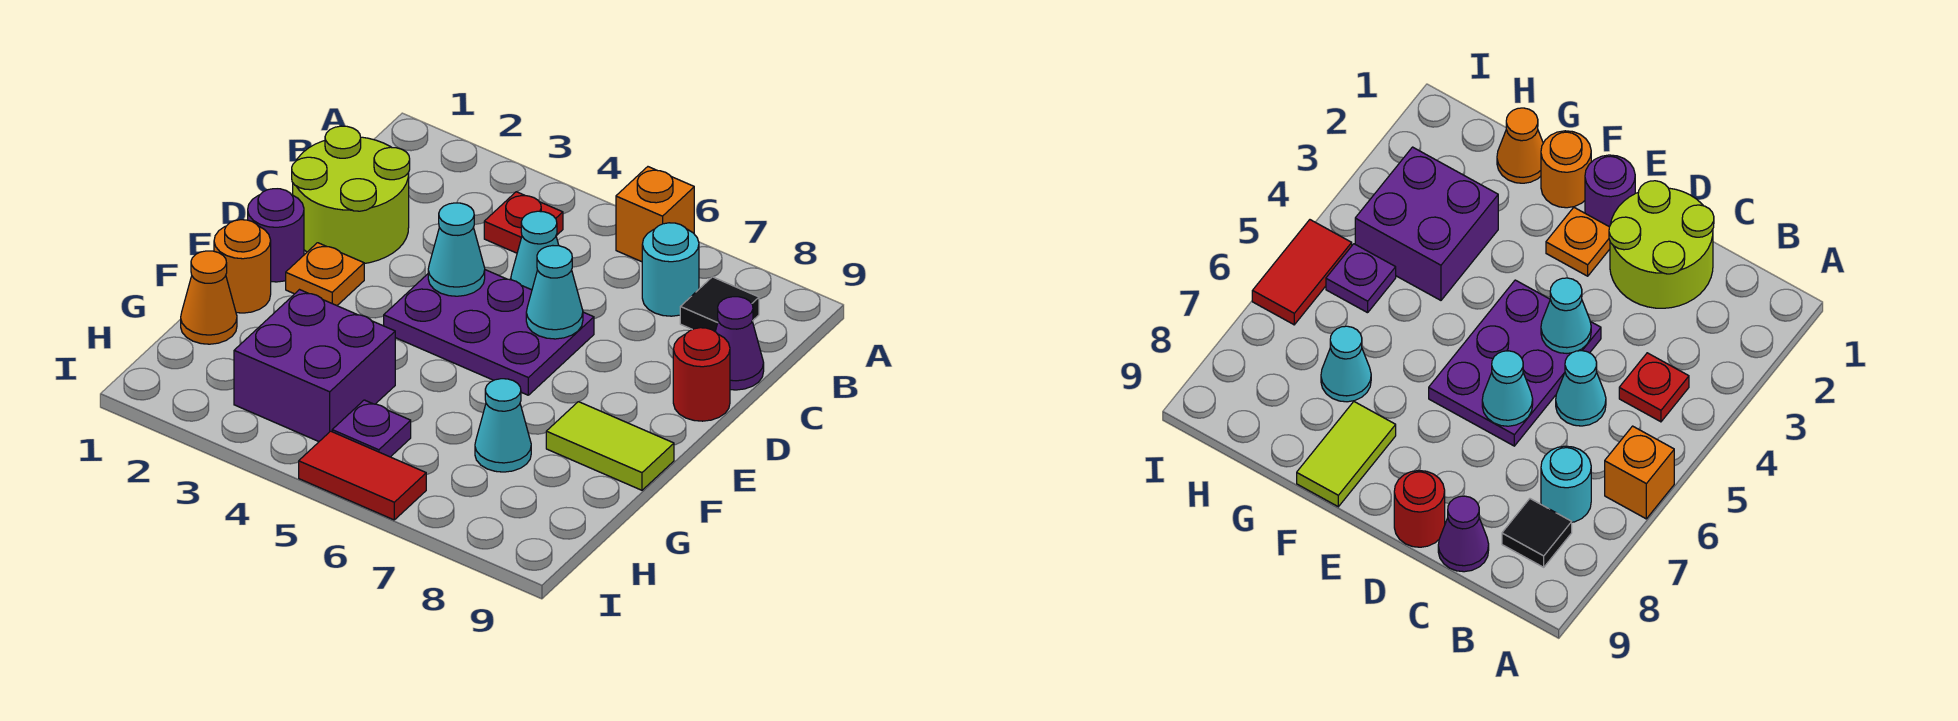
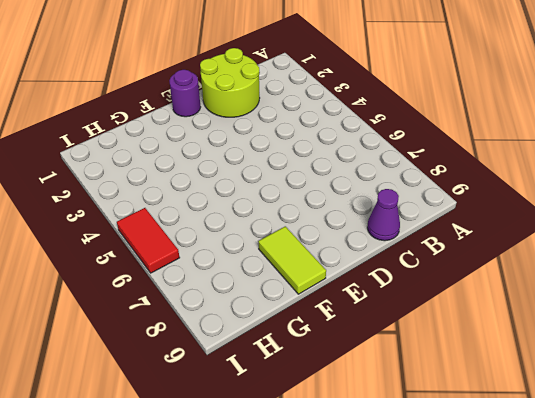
none -> orange brick A6 level 1
none -> red plate B4 level 1
none -> cyan round brick B7 level 1

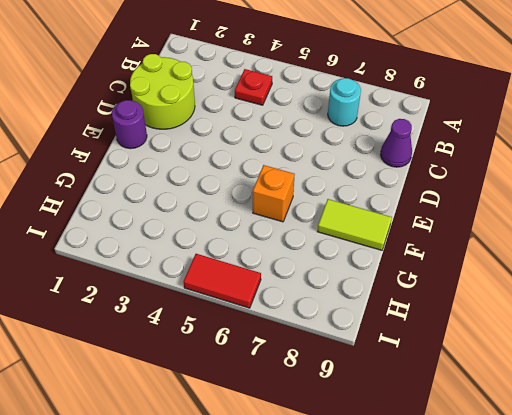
orange brick F6 level 1 -> orange brick A6 level 1
none -> black tile B8 level 1
none -> cyan cone C5 level 1
none -> purple plate D4:E6 level 1

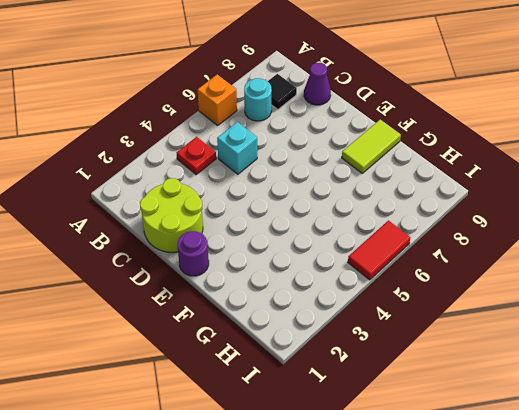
cyan brick C5 level 1 -> cyan cone C5 level 1
none -> purple plate D4:E6 level 1
none -> red round brick D9 level 1
none -> orange plate E2 level 1

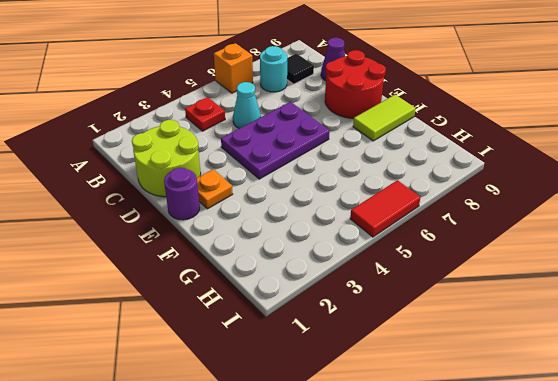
red round brick D8:E9 level 1 -> red round brick D9 level 1
none -> orange round brick F1 level 1
none -> orange cone G1 level 1
none -> purple brick G3:H4 level 1

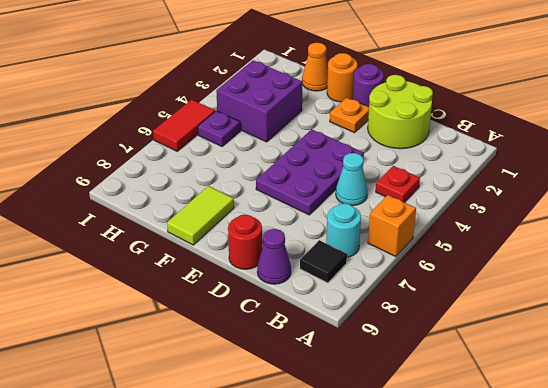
none -> cyan cone G7 level 1
none -> cyan cone D4 level 2
none -> cyan cone D6 level 2

